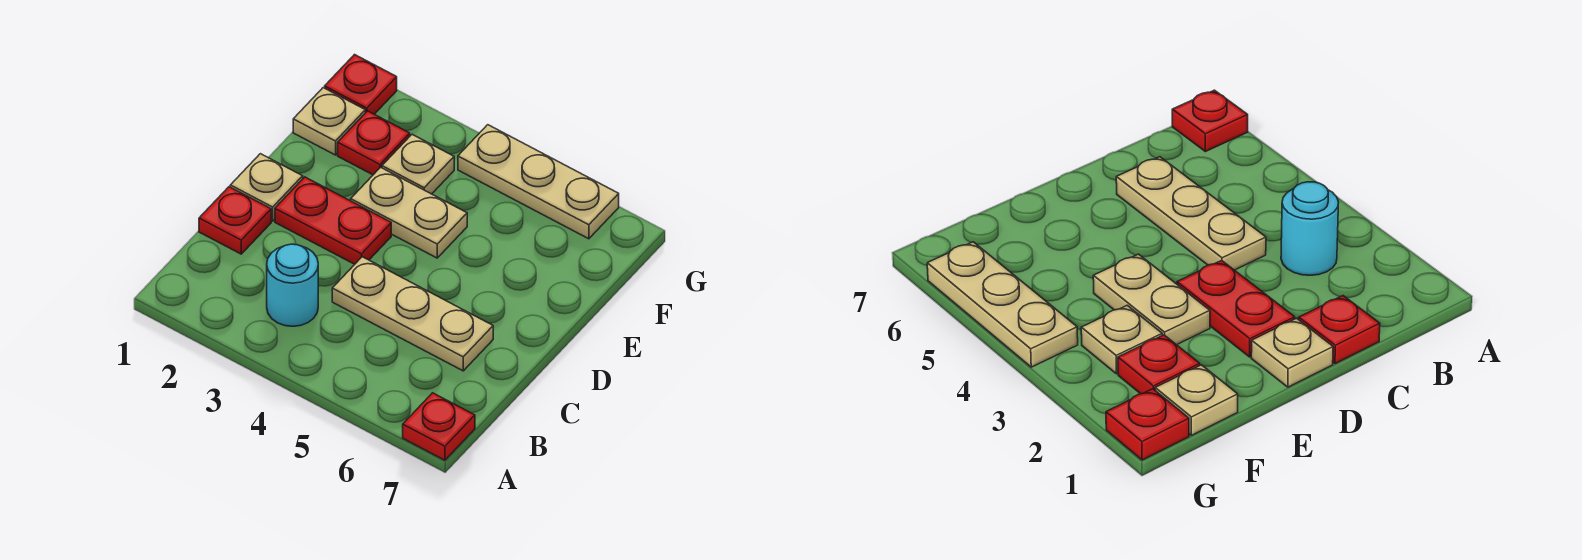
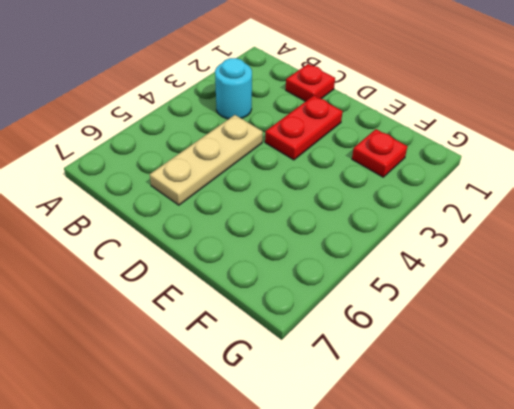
none -> red plate A7 level 1
none -> tan plate D1 level 1
none -> tan plate E3:E4 level 1

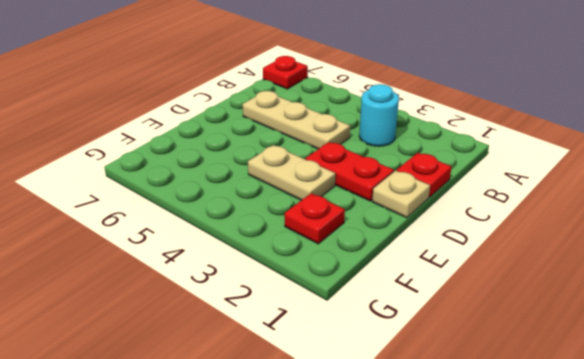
none -> tan plate F1 level 1
none -> tan plate F3 level 1
none -> red plate G1 level 1

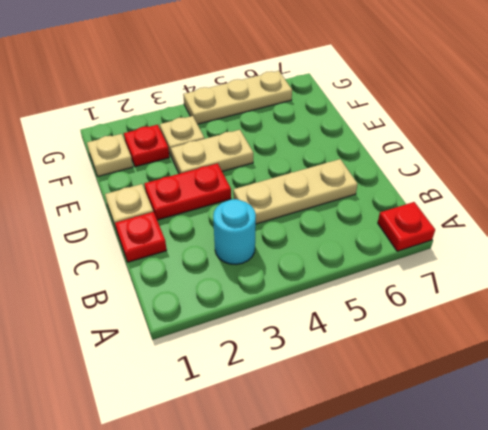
none -> red plate G1 level 1

